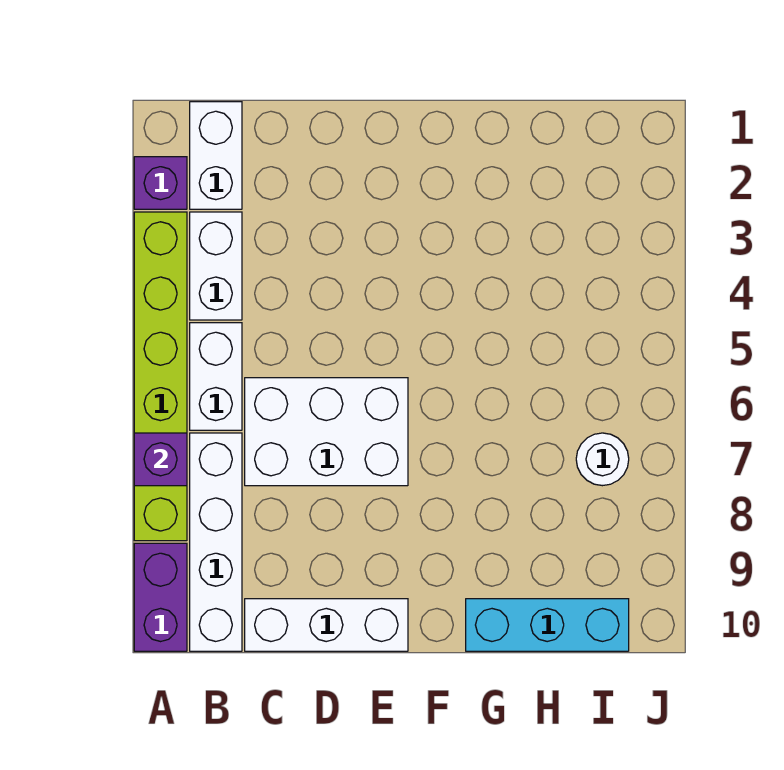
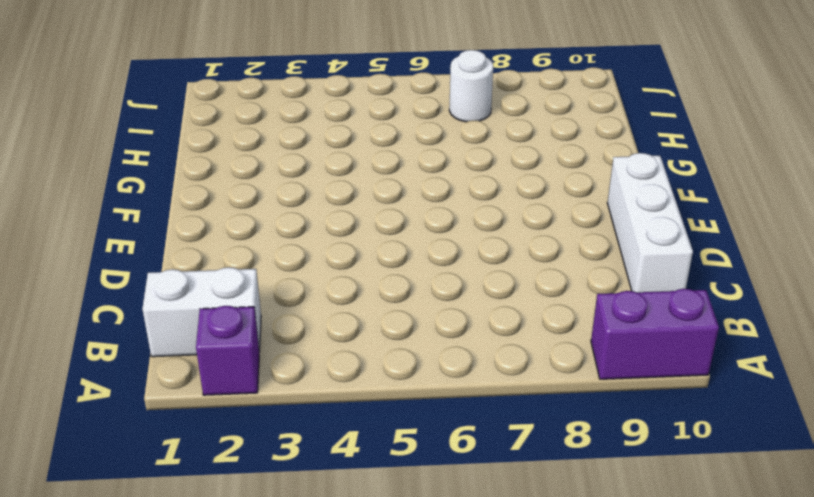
none -> lime brick A3:A8 level 1
none -> white brick B3:B4 level 1
none -> white brick B5:B6 level 1

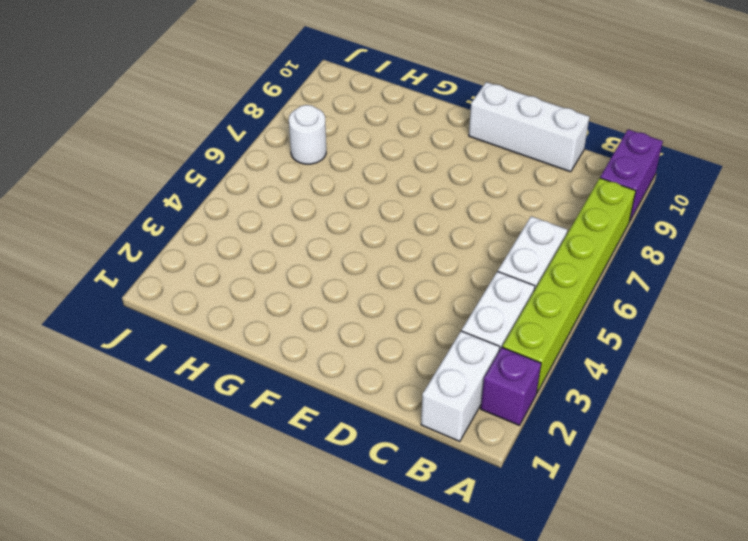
none -> white brick B7:B10 level 1
none -> white brick C6:E7 level 1
none -> cyan brick G10:I10 level 1

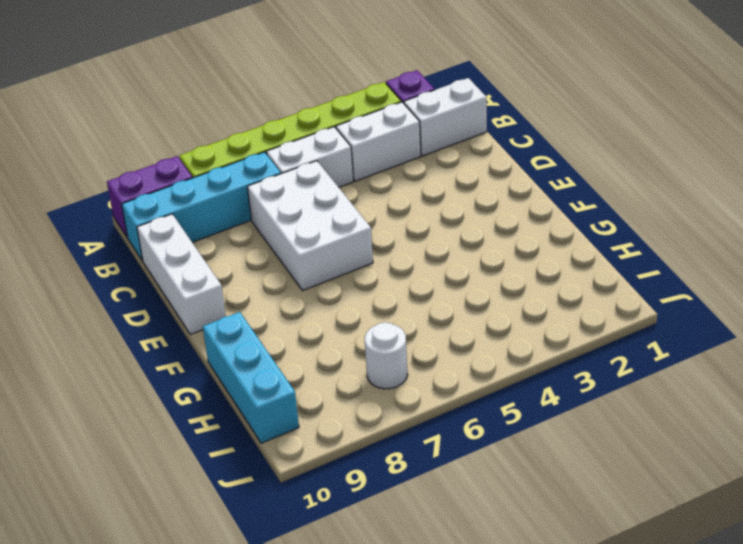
cyan brick B7:B10 level 1 -> white brick B7:B10 level 1
none -> purple brick A7 level 2

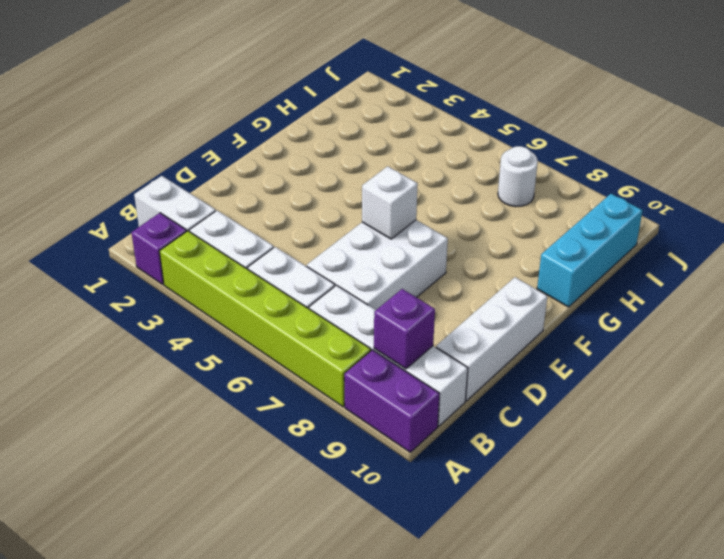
purple brick B9 level 2 -> purple brick A7 level 2
white brick E6 level 2 -> none

